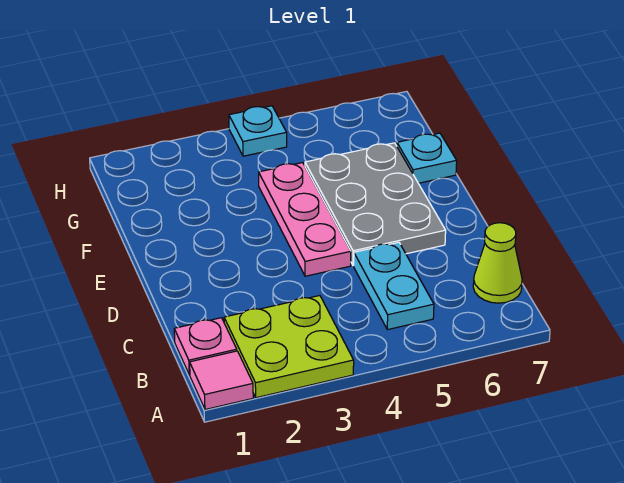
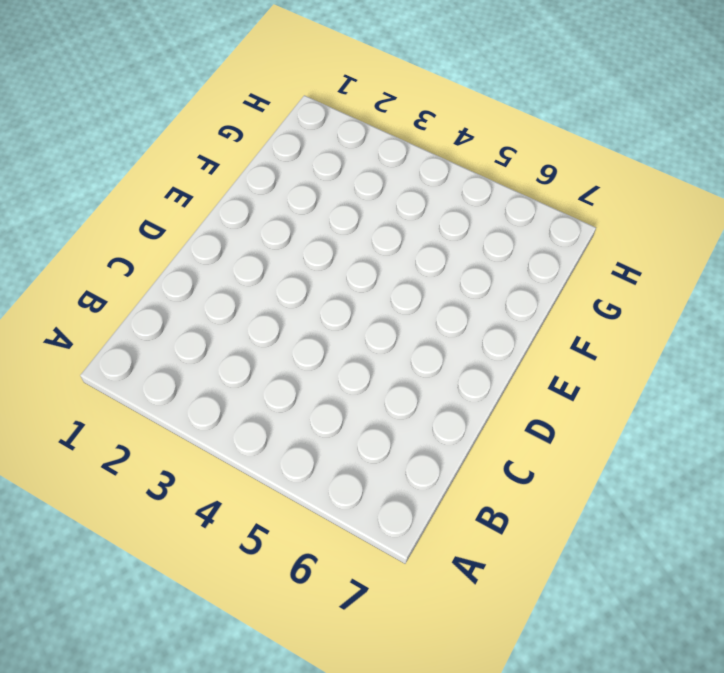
none -> pink tile A1 level 1
none -> lime plate A2:B3 level 1

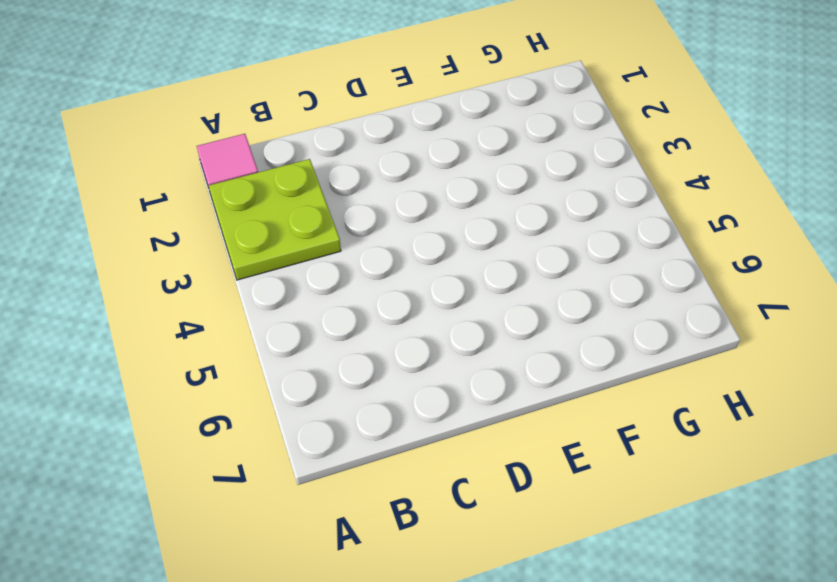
none -> pink plate B1 level 1
none -> cyan plate B5:C5 level 1

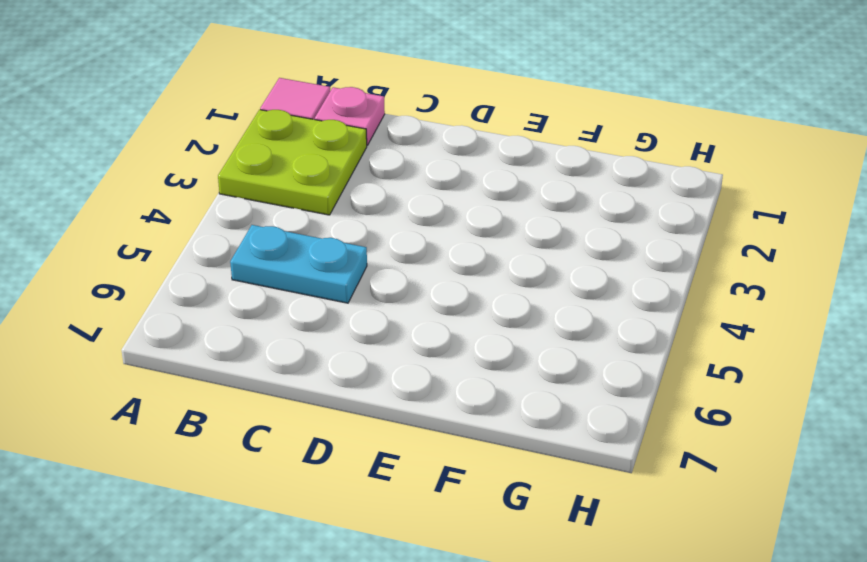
none -> lime cone B7 level 1
none -> pink plate D4:F4 level 1

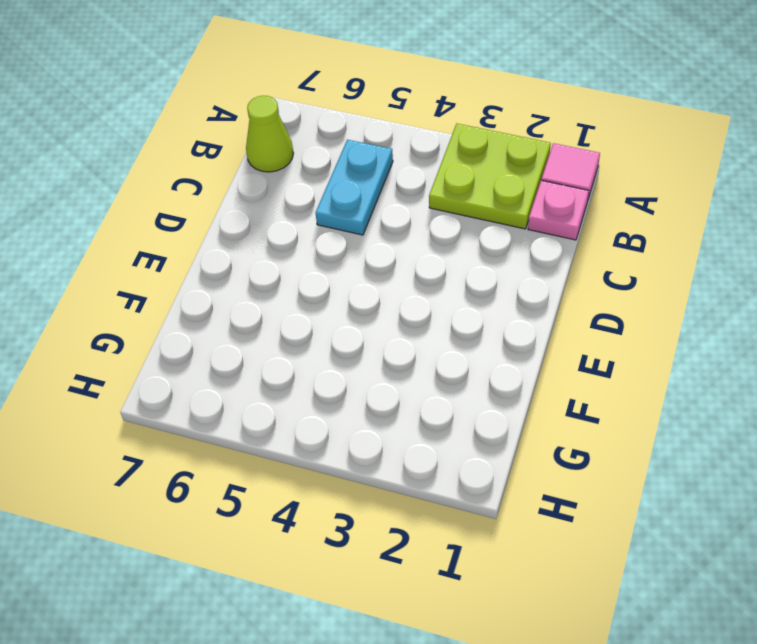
none -> pink plate D4:F4 level 1
none -> grey plate D5:F6 level 1

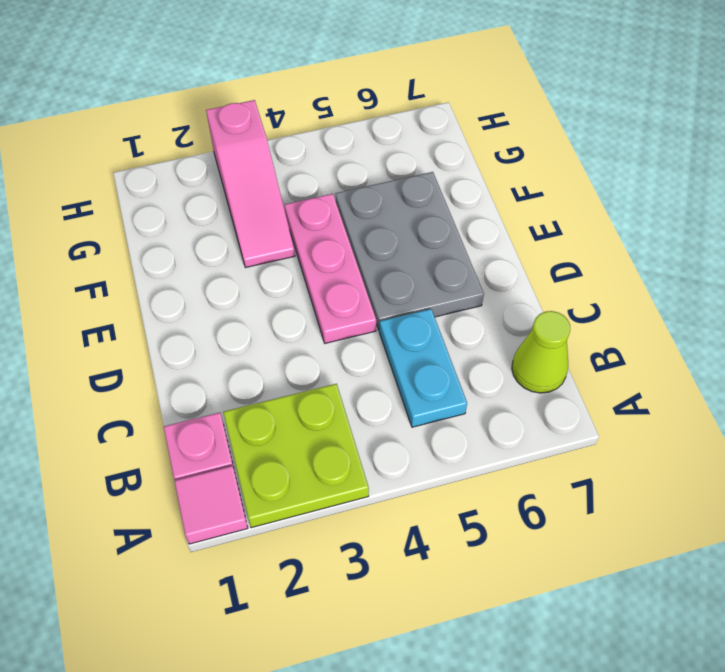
pink slope F3:H3 level 1 top H -> none
none -> cyan plate F7 level 1
none -> cyan plate H4 level 1

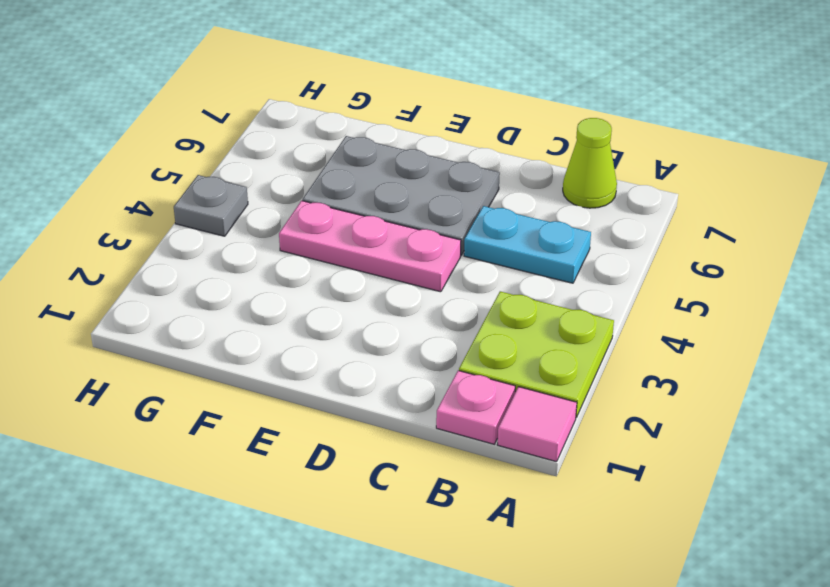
grey plate H4 level 1 -> cyan plate H4 level 1
none -> cyan plate F7 level 1

